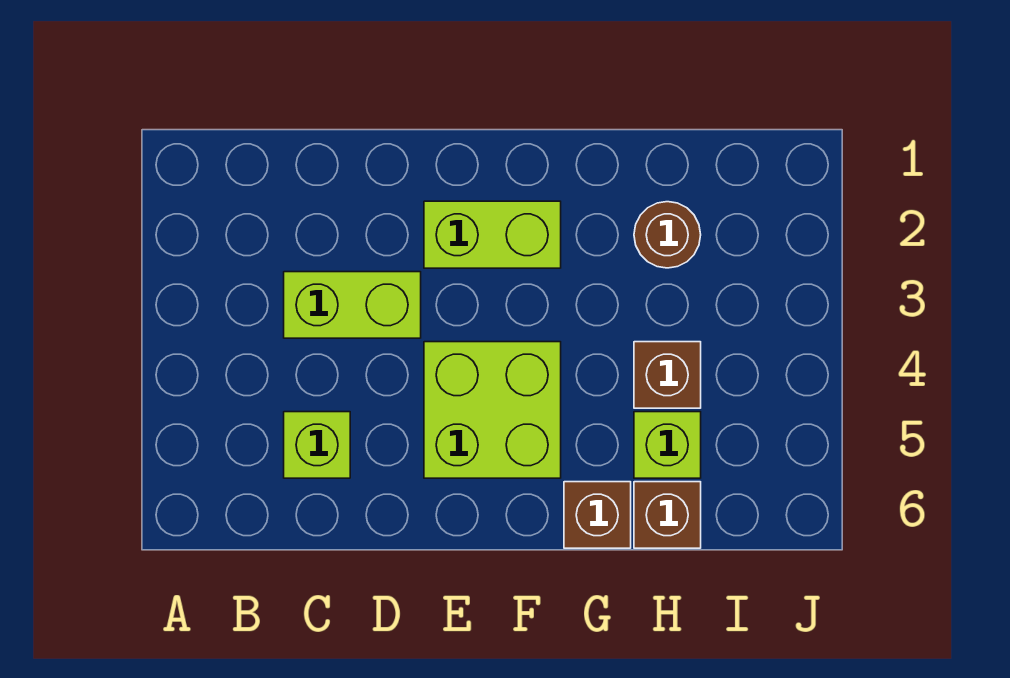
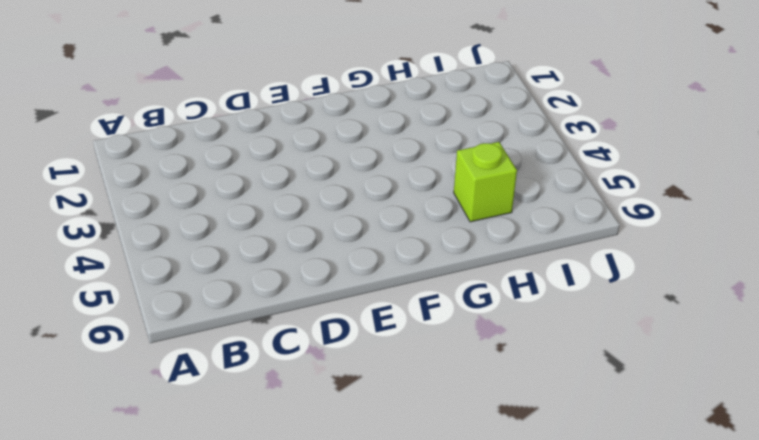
none -> lime brick C3:D3 level 1
none -> lime brick C5 level 1

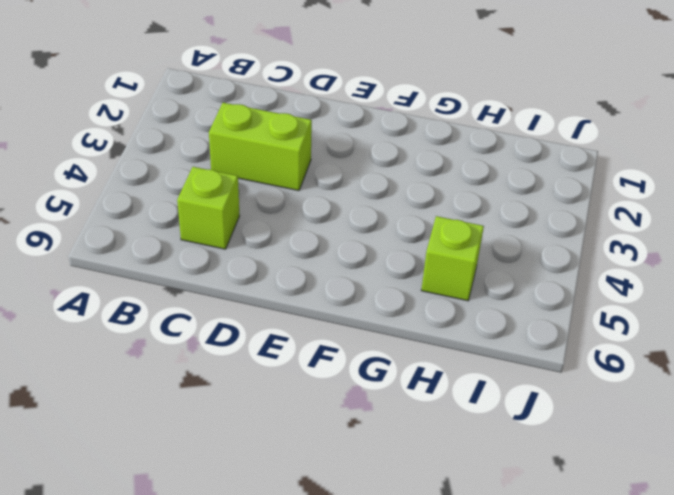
none -> lime brick E2:F2 level 1
none -> lime brick E4:F5 level 1

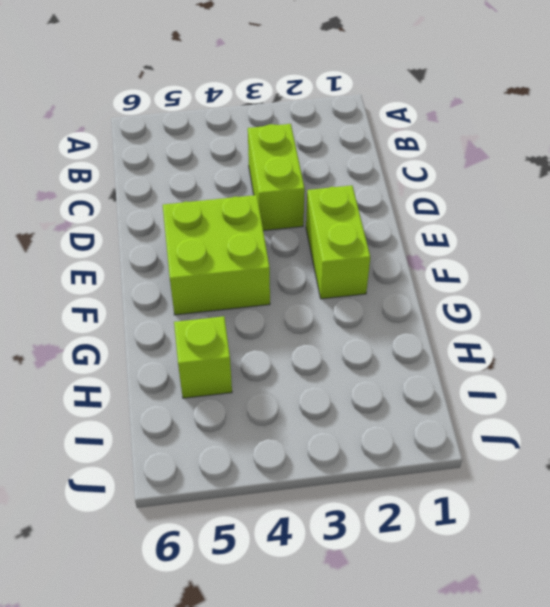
none -> lime brick C5 level 1
none -> brown brick G6 level 1

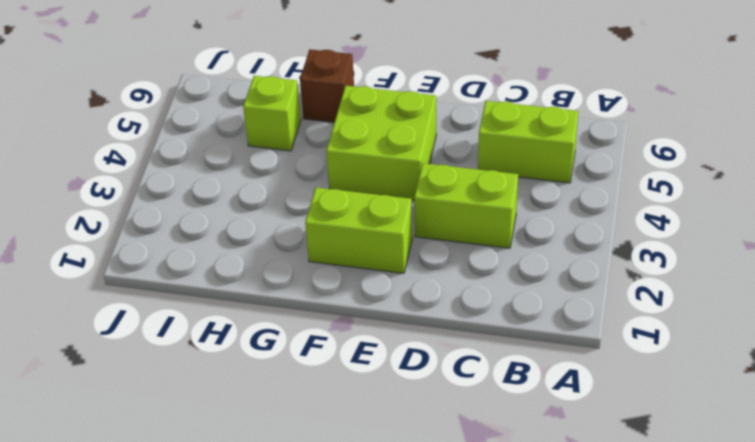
lime brick B5:C5 level 1 -> lime brick C5 level 1
none -> brown round brick H2 level 1
none -> brown brick H4 level 1

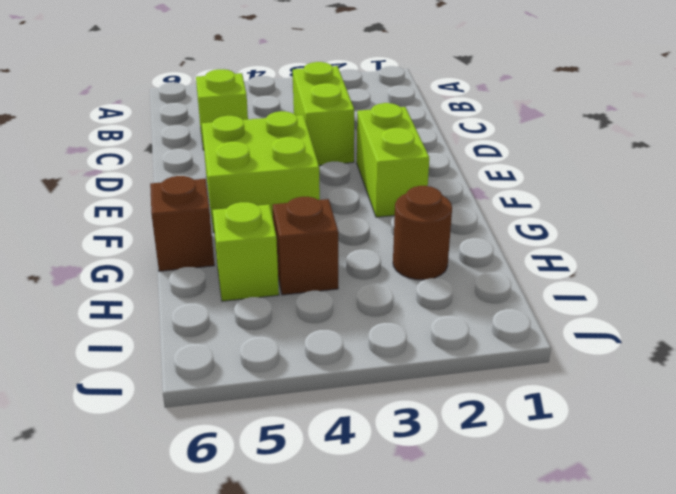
none -> brown brick H6 level 1

